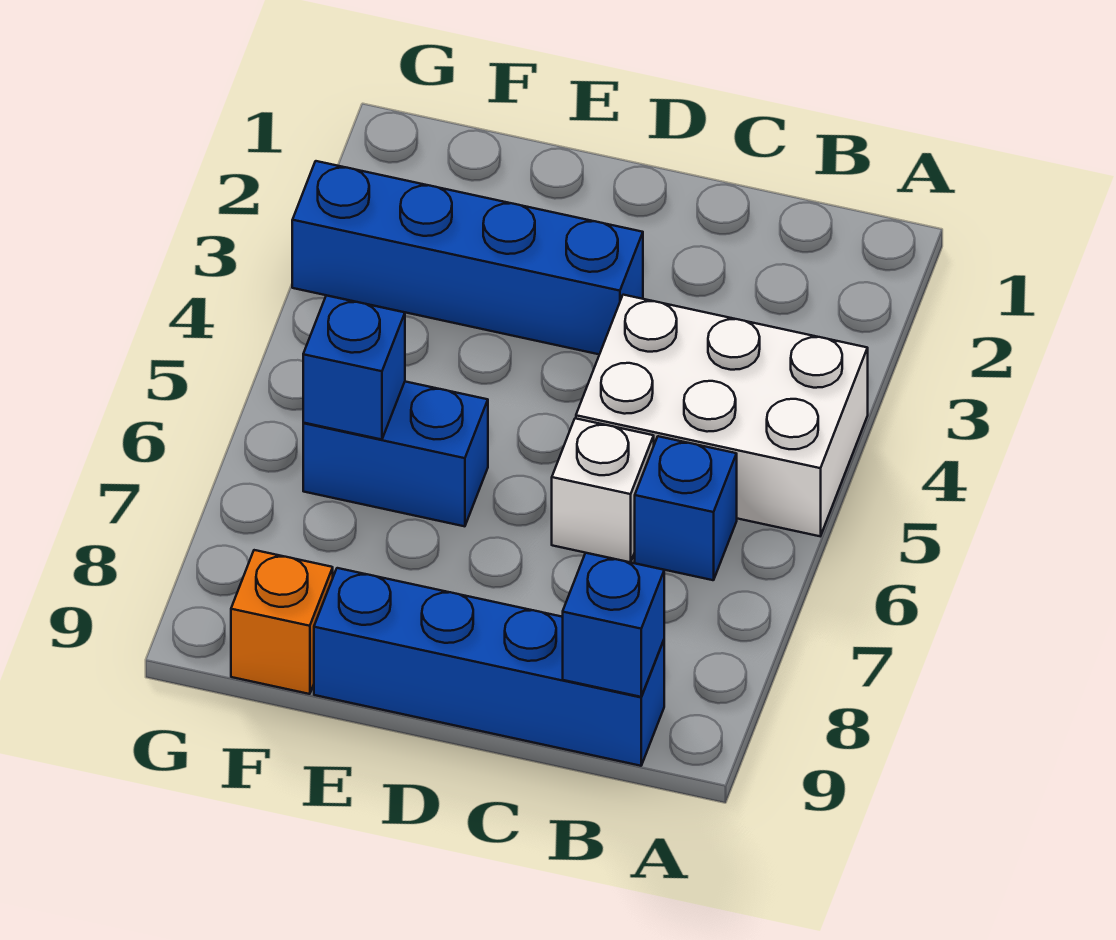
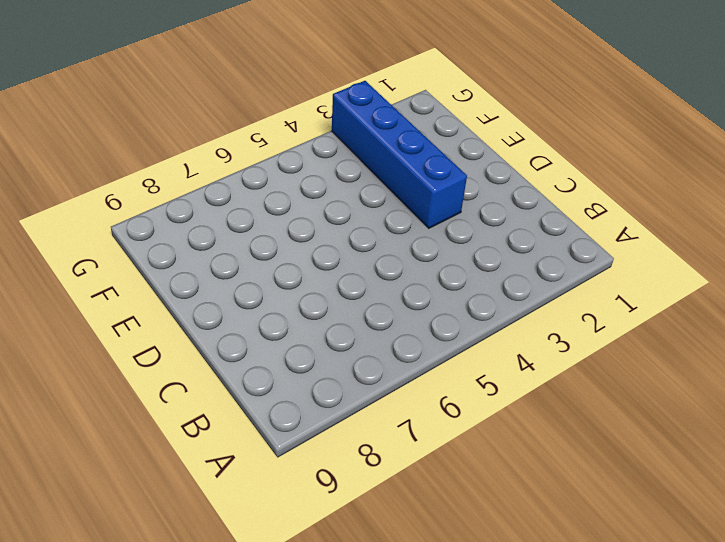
none -> white brick A4:C5 level 1
none -> blue brick B6 level 1

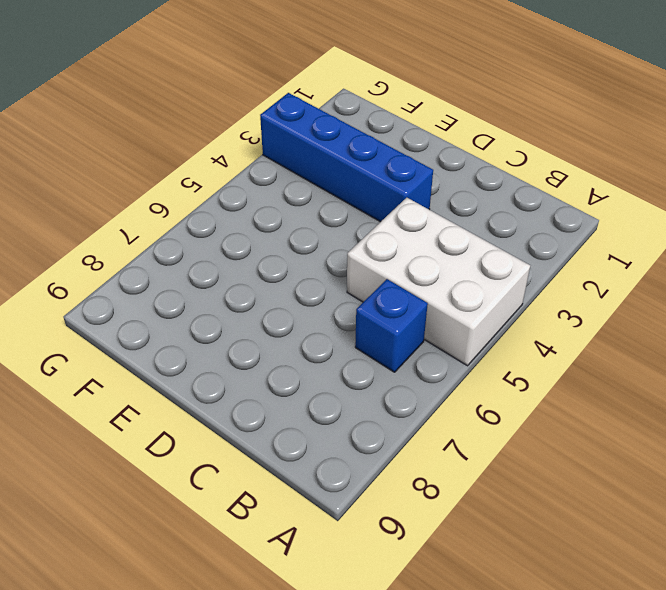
none -> blue brick B9:E9 level 1
none -> white brick C6 level 1

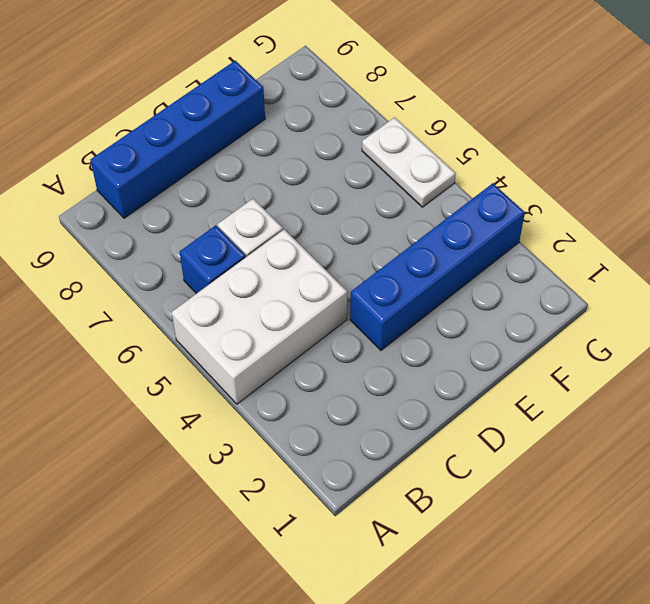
white plate G5:G6 level 1 -> none
none -> blue brick E6:F6 level 1
none -> orange brick F9 level 1

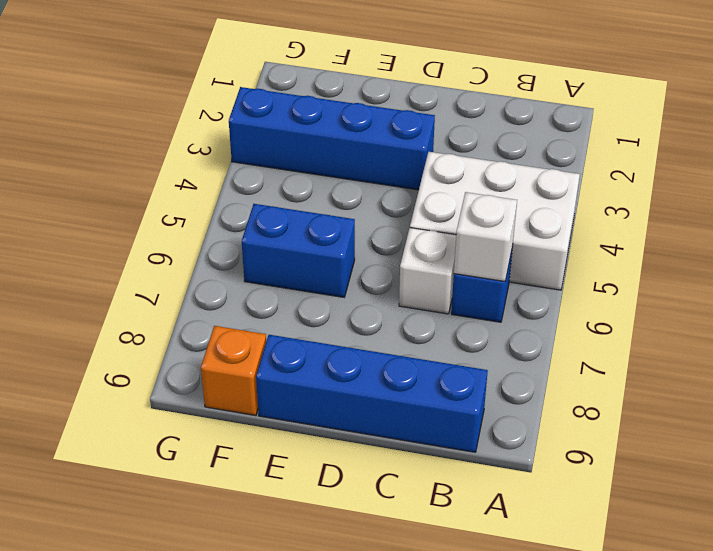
white brick B6 level 2 -> none
none -> blue brick B9 level 2
none -> blue brick F6 level 2

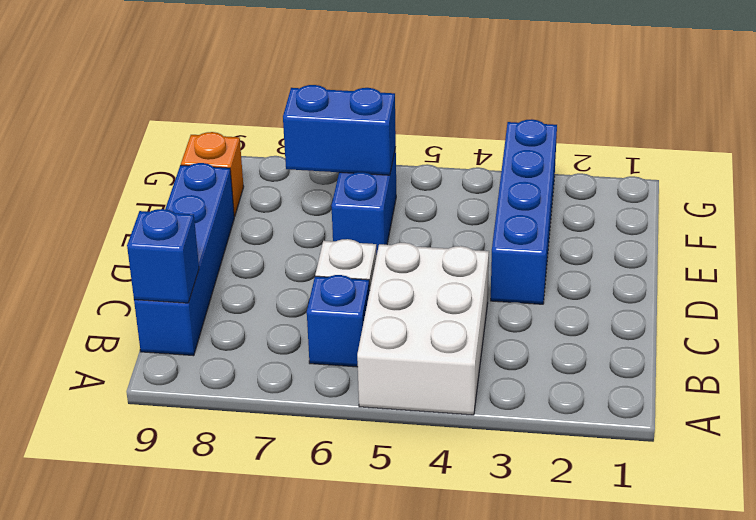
blue brick F6:F7 level 2 -> blue brick F6 level 2

